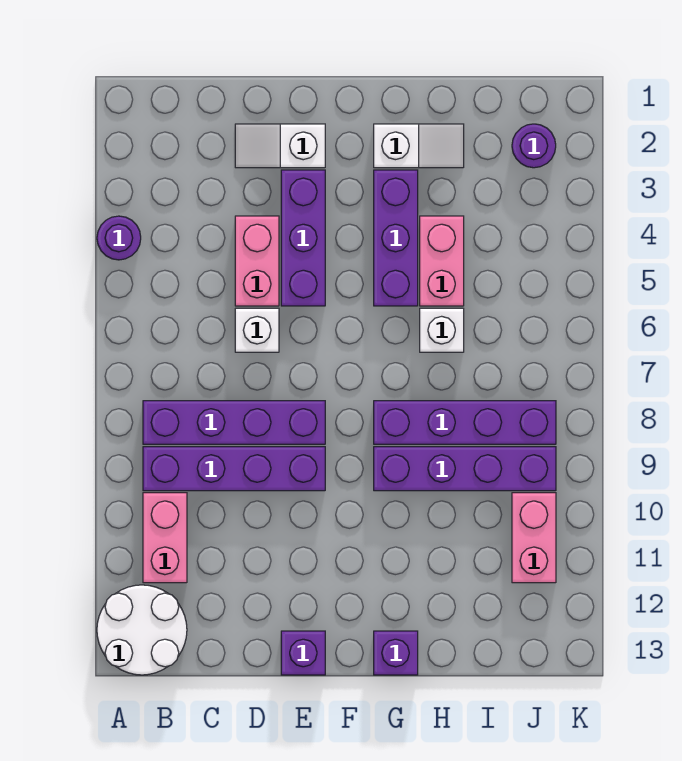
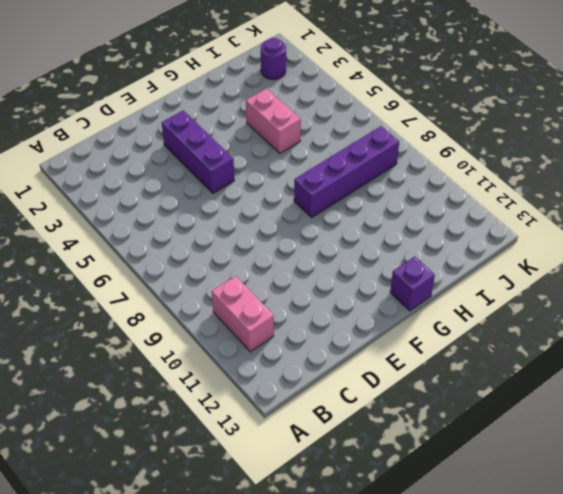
none -> purple round brick A4 level 1
none -> white round brick A12:B13 level 1
none -> purple brick B8:E8 level 1

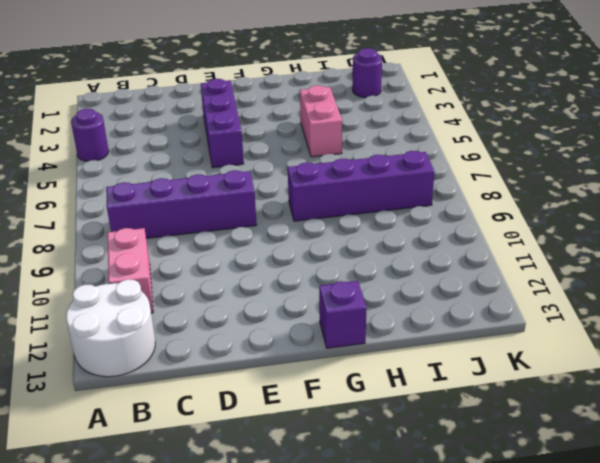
none -> purple brick B9:E9 level 1
none -> white slope D2:E2 level 1 top E
none -> pink brick D4:D5 level 1

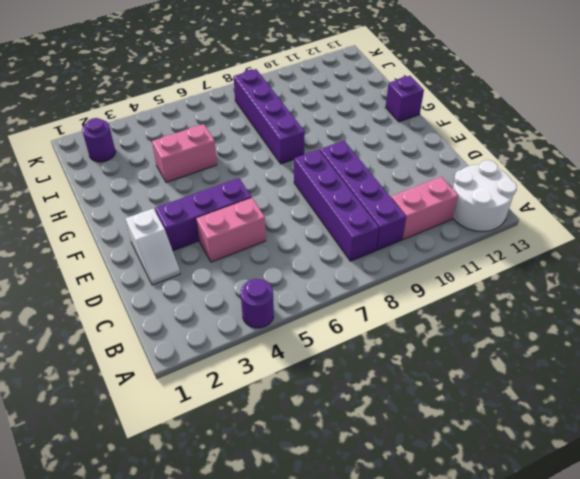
none -> white brick D6 level 1
none -> purple brick E13 level 1
none -> white slope G2:H2 level 1 top G

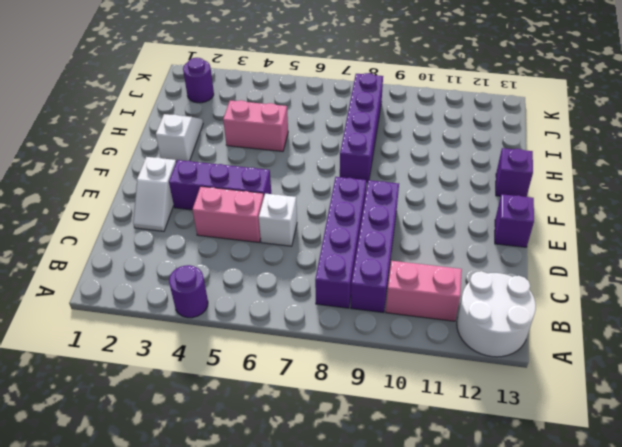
none -> purple brick G3:G5 level 1
none -> purple brick G9:J9 level 1
none -> white brick H6 level 1

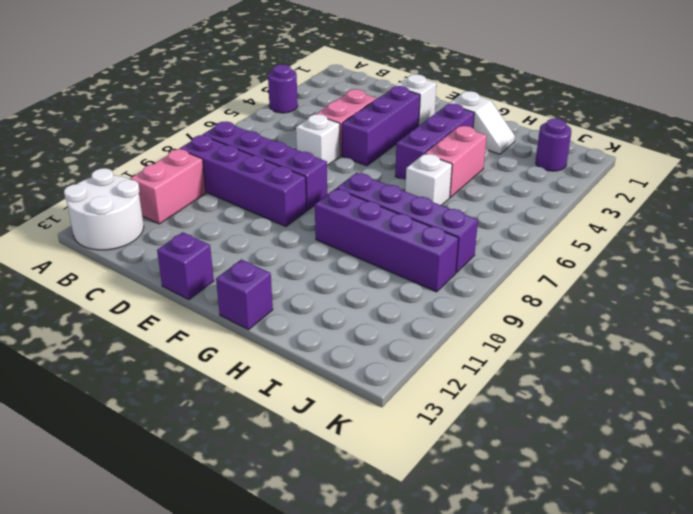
none -> pink brick J10:J11 level 1

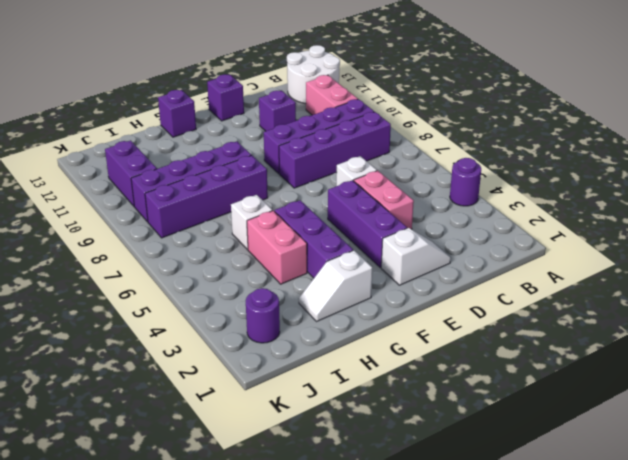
purple brick D11 level 1 -> none
purple brick J10:J11 level 1 -> pink brick J10:J11 level 1

